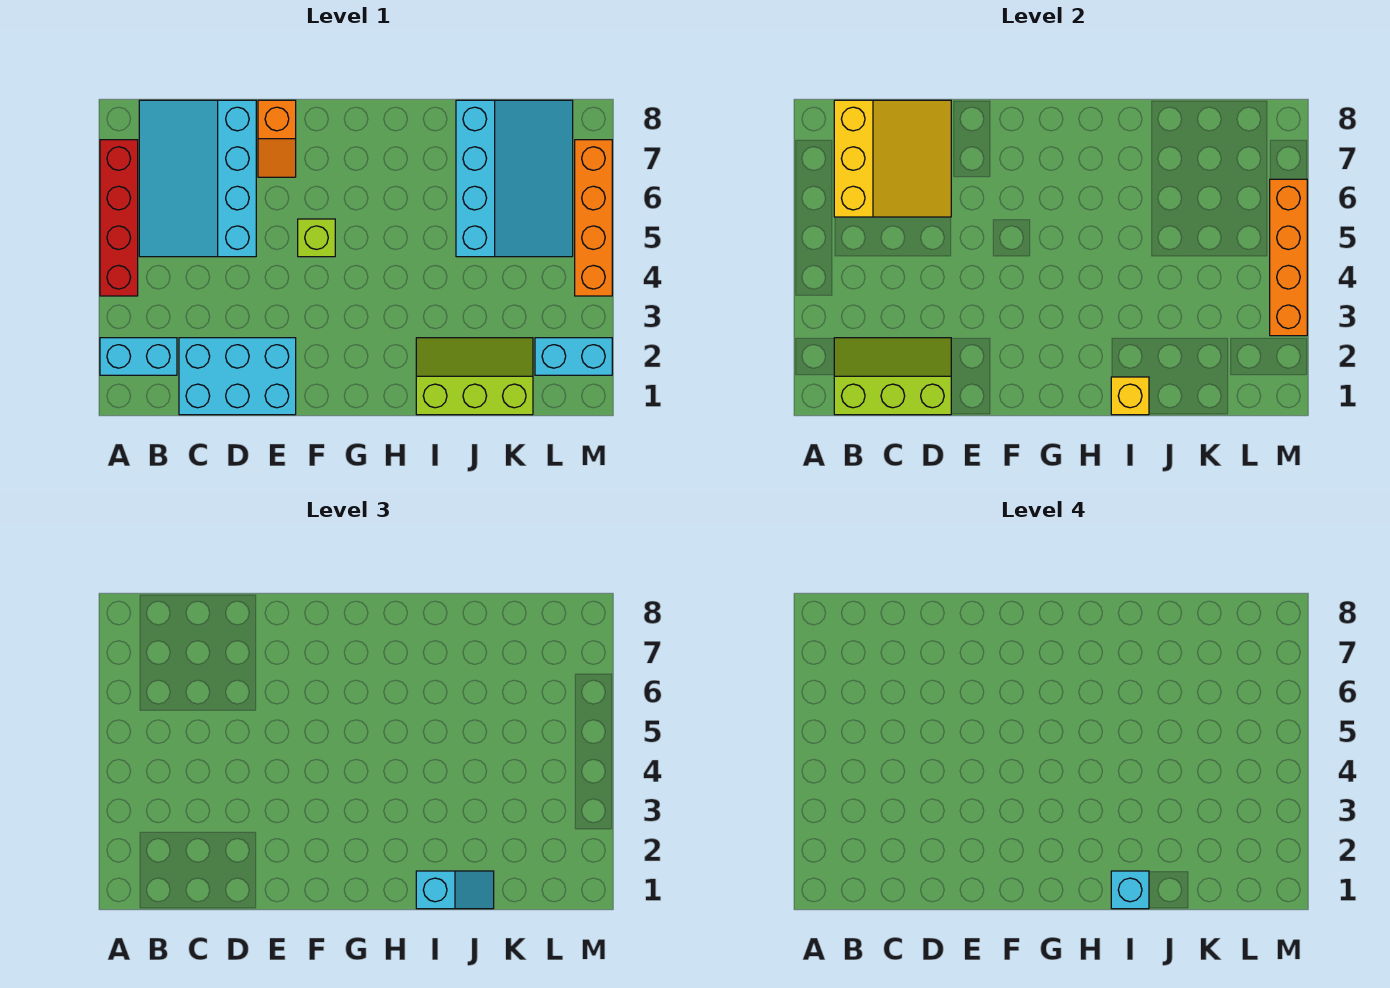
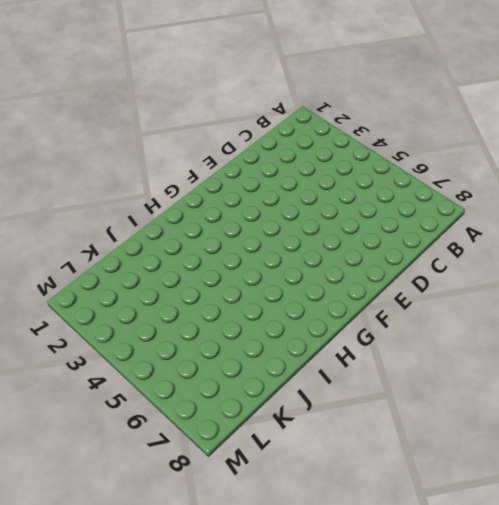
none -> cyan brick A2:B2 level 1
none -> red brick A4:A7 level 1
none -> cyan slope B5:D8 level 1 top D

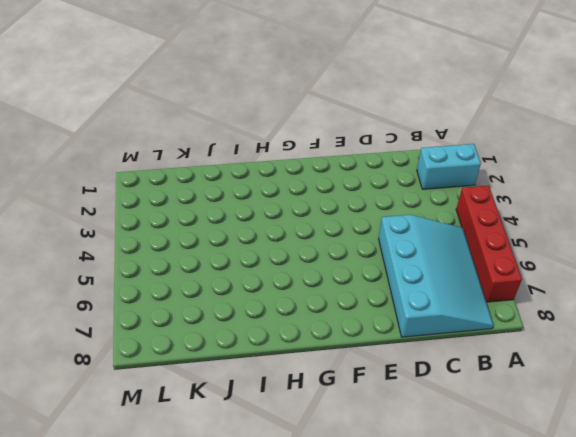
none -> cyan brick C1:E2 level 1
none -> orange slope E7:E8 level 1 top 8
none -> lime brick F5 level 1

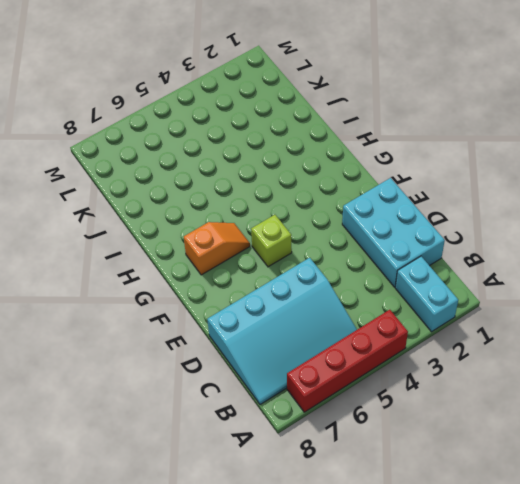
orange slope G6:G7 level 1 top 7 -> orange slope E7:E8 level 1 top 8
none -> lime slope I1:K2 level 1 top 1
none -> cyan slope J5:L8 level 1 top J
none -> cyan brick L2:M2 level 1

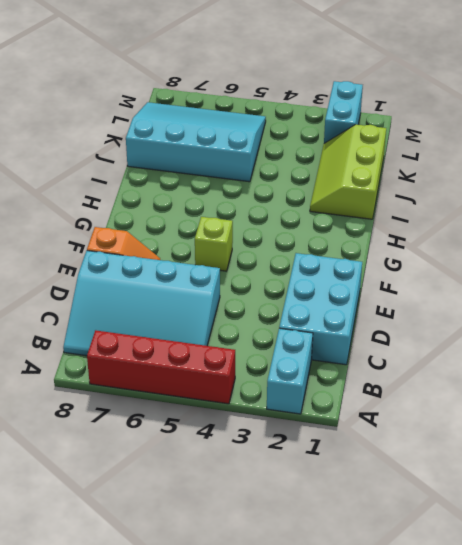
none -> orange brick M4:M7 level 1
none -> lime slope B1:D2 level 2 top 1
none -> yellow slope B6:D8 level 2 top B

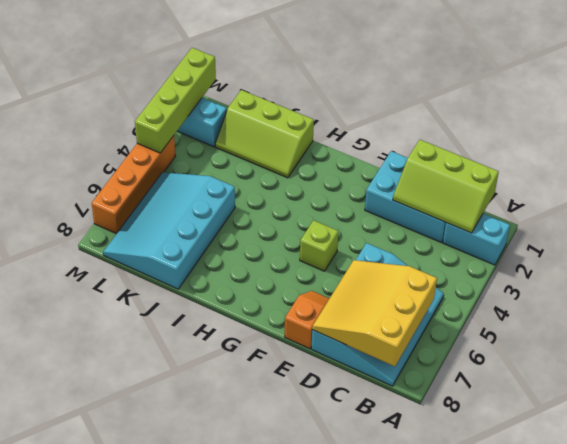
lime brick M1:M4 level 2 -> orange brick M3:M6 level 2
none -> red brick A4:A7 level 1
none -> yellow brick I1 level 2
none -> cyan slope I1:J1 level 3 top I

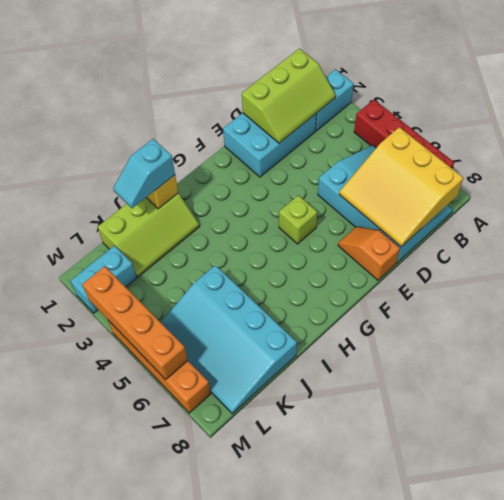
none -> cyan brick I1 level 4

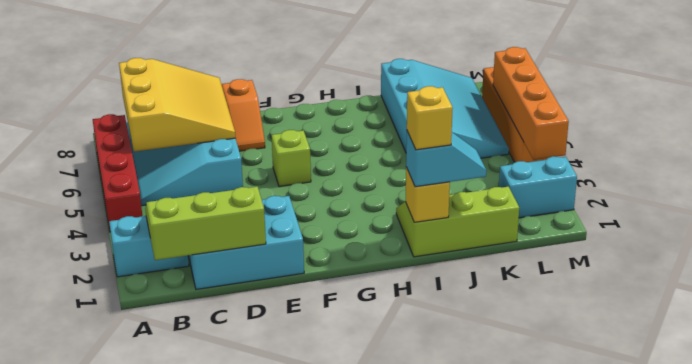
yellow brick I1 level 4 -> cyan brick I1 level 4

